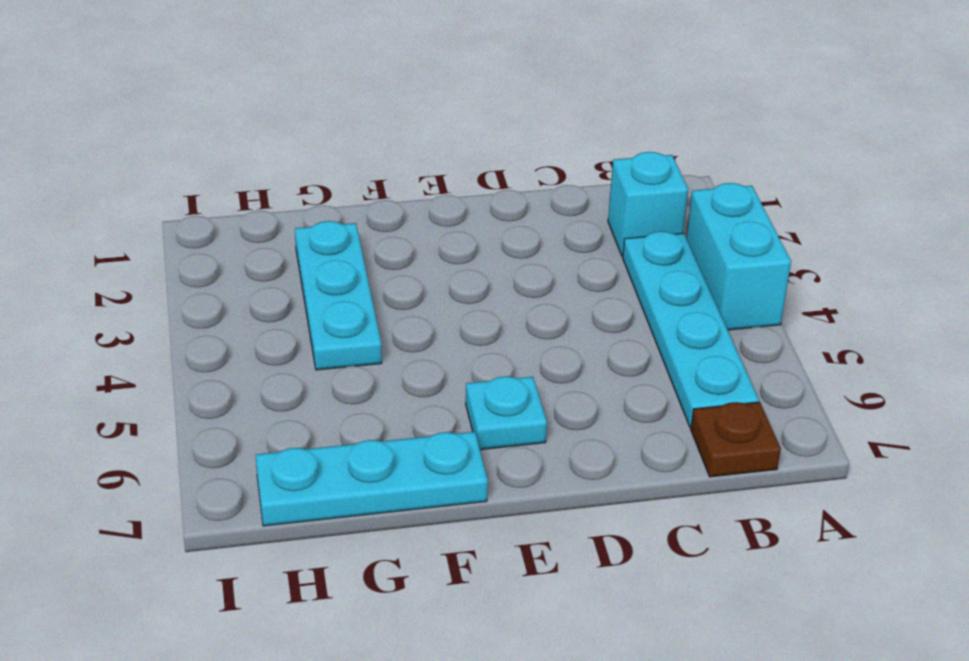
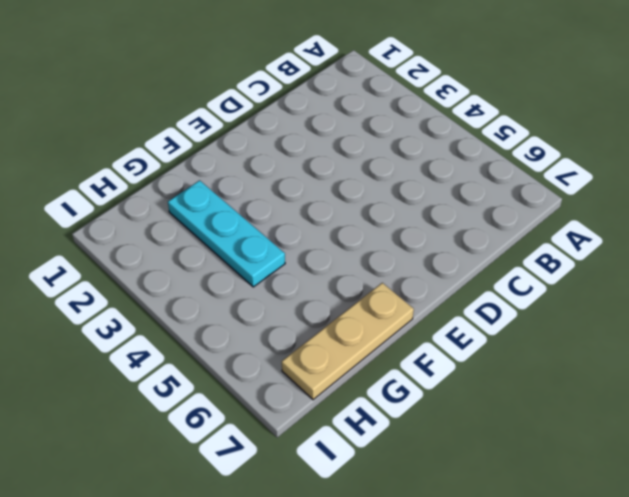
tan plate F7:H7 level 1 -> cyan plate F7:H7 level 1
none -> cyan brick A3:A4 level 1
none -> cyan brick B2 level 1

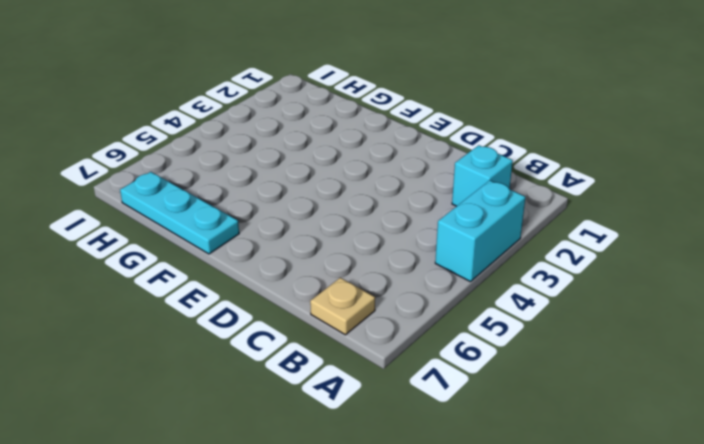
tan plate B7 level 1 -> brown plate B7 level 1
none -> cyan plate B3:B6 level 1
none -> cyan plate E6 level 1

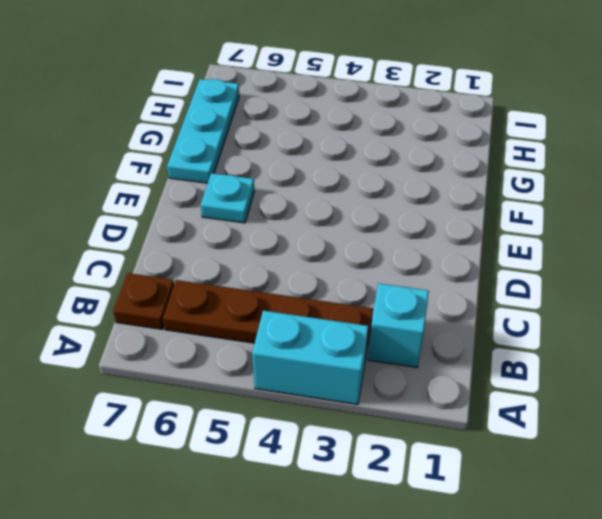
brown plate B3:B6 level 1 -> cyan plate B3:B6 level 1
none -> cyan plate G2:G4 level 1

